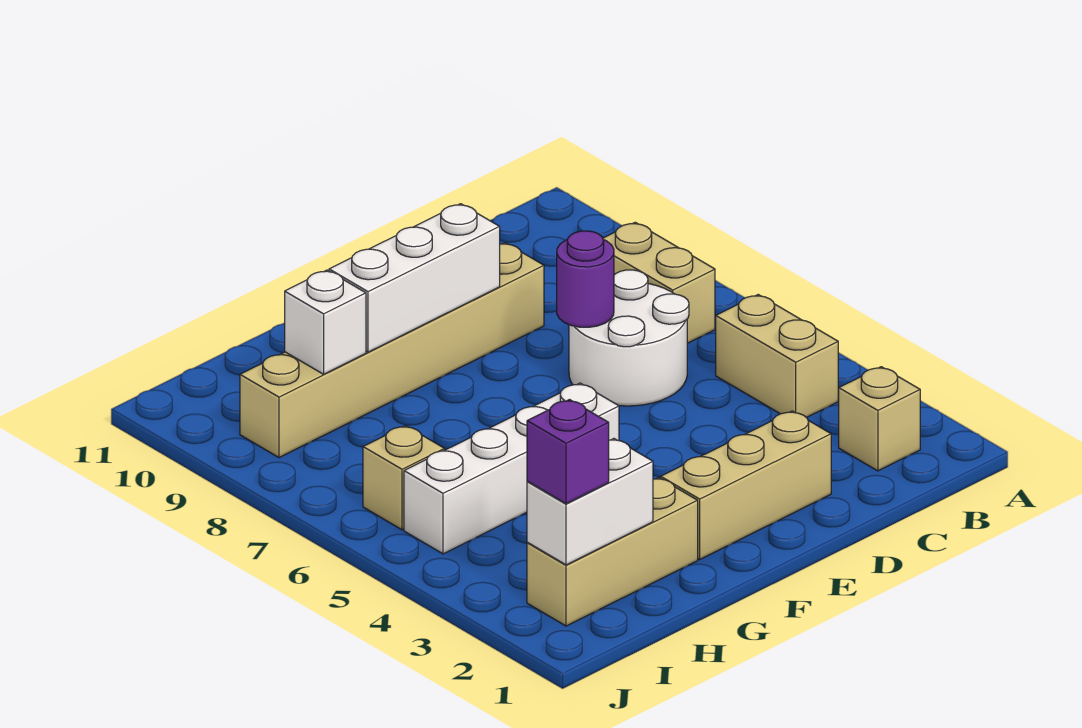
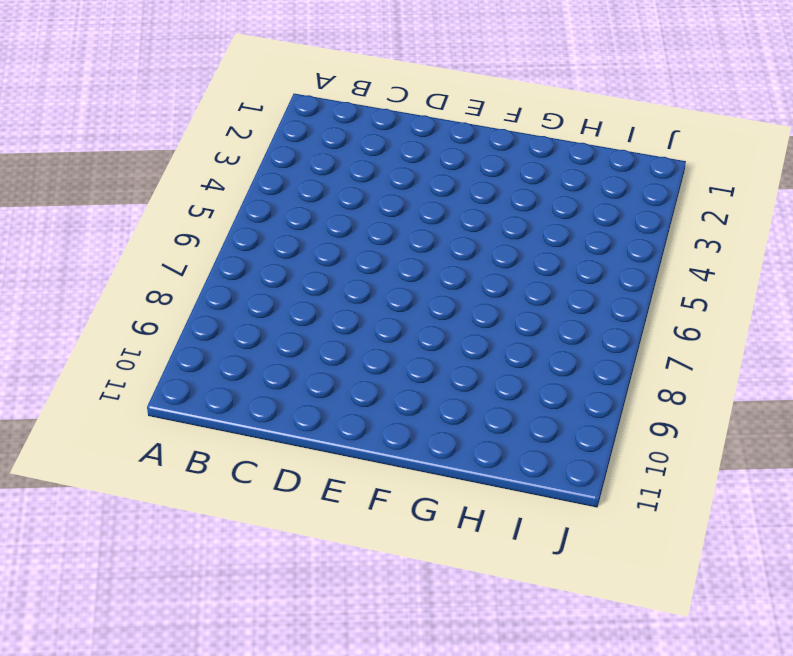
none -> tan brick B2 level 1
none -> tan brick B4:B5 level 1
none -> tan brick B7:B8 level 1

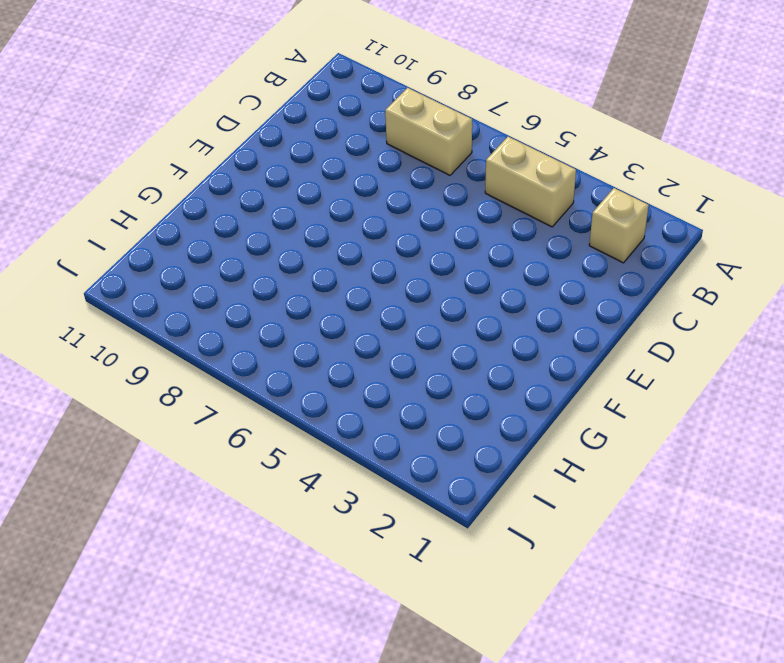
none -> white round brick C6:D7 level 1
none -> tan brick D2:F2 level 1
none -> tan brick D9:I9 level 1

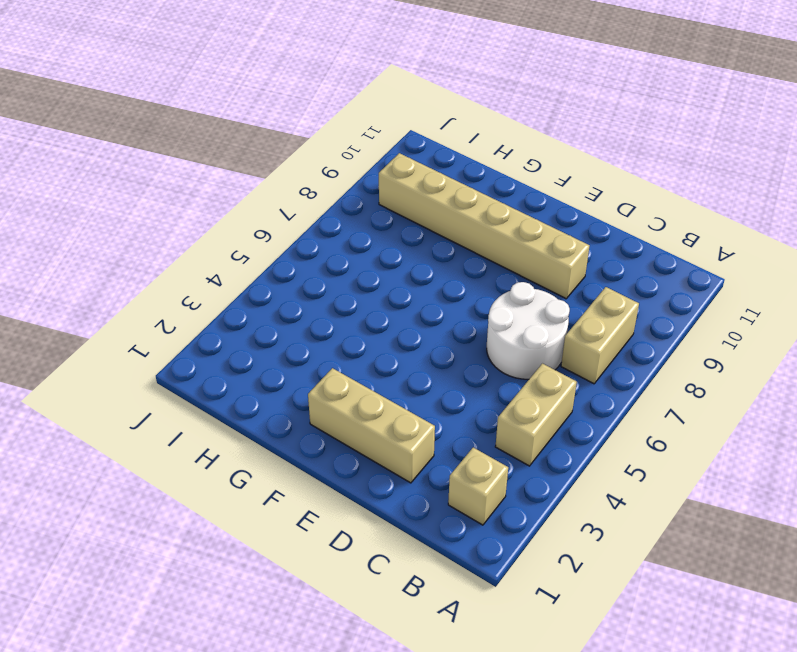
none -> white brick F5:I5 level 1
none -> tan brick G2:I2 level 1
none -> tan brick I6 level 1

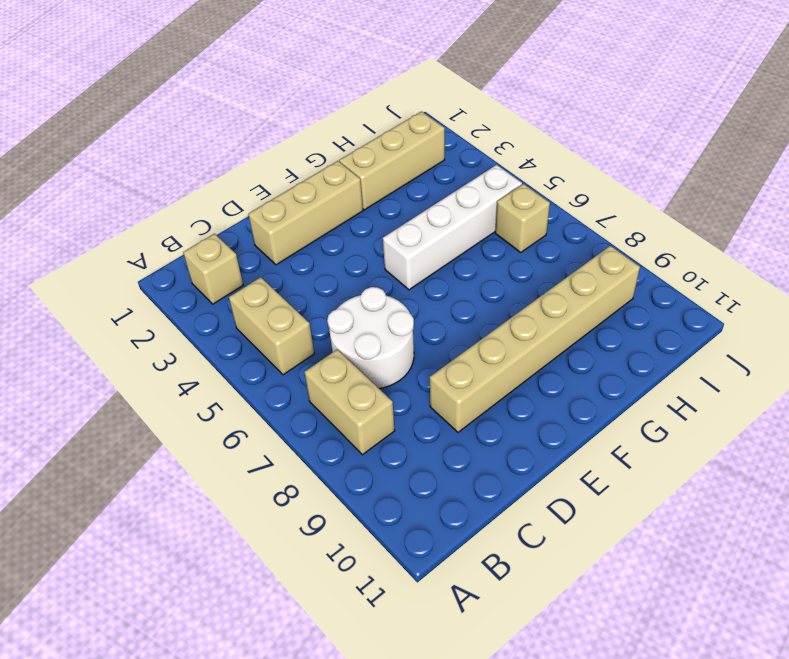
none -> purple round brick D7 level 2
none -> white brick E9:G9 level 2
none -> white brick H2:I2 level 2

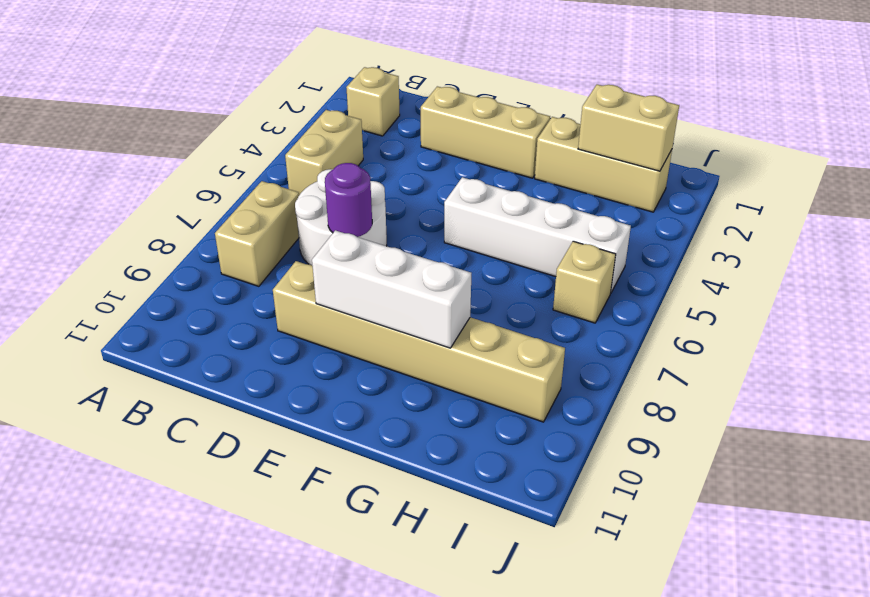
tan brick H2:I2 level 2 -> white brick H2:I2 level 2
none -> white brick H9 level 2
none -> purple brick I2 level 3

